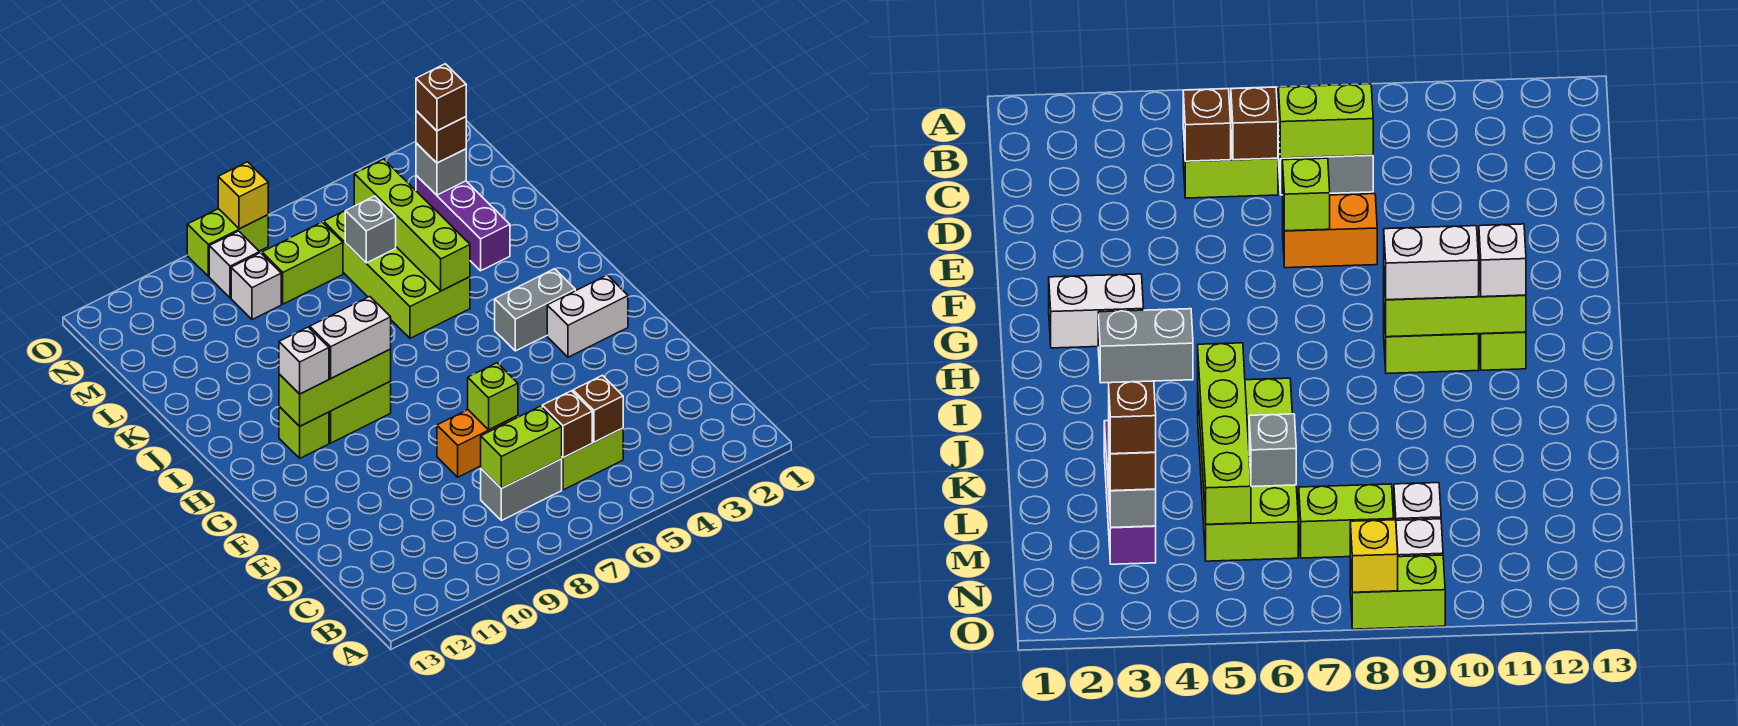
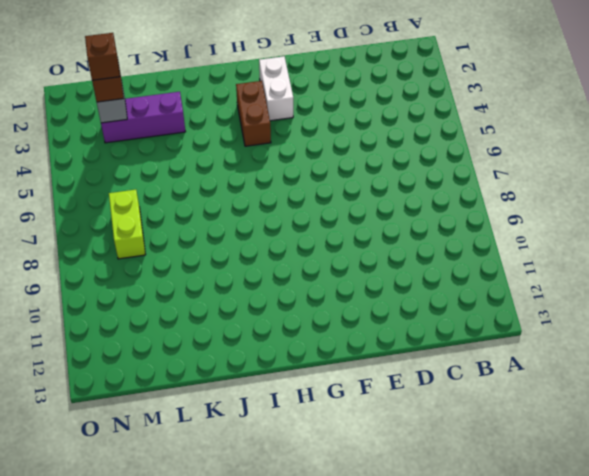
brown brick H3:H4 level 1 -> grey brick H3:H4 level 1
none -> lime brick C5:C6 level 1
none -> grey brick C7:C8 level 1
none -> orange brick E7:E8 level 1

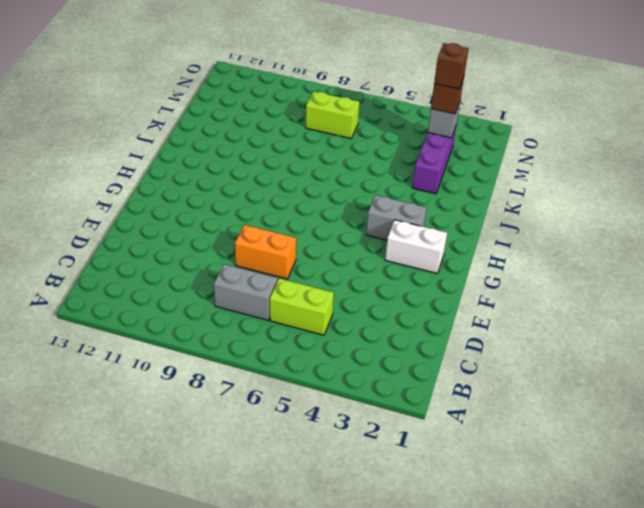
none -> lime brick H9:H10 level 1
none -> lime brick H11 level 1
none -> lime brick J5:M6 level 1

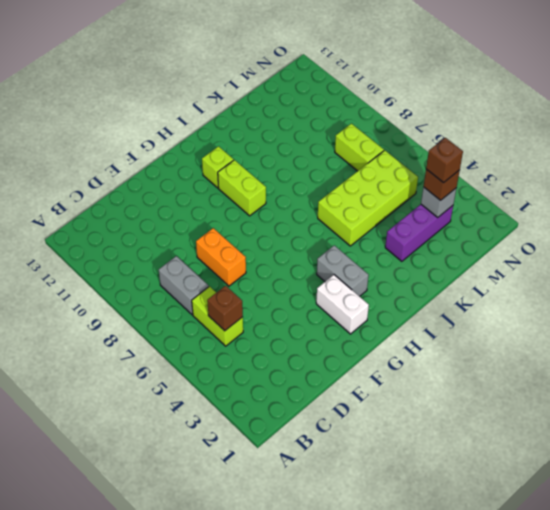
none -> white brick M9 level 1
none -> white brick N9 level 1
none -> lime brick O8:O9 level 1

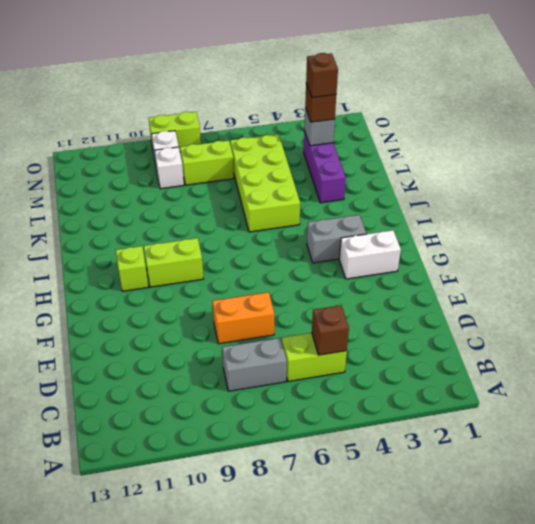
none -> brown brick C6 level 2
none -> lime brick C7:C8 level 2
none -> lime brick E7 level 2

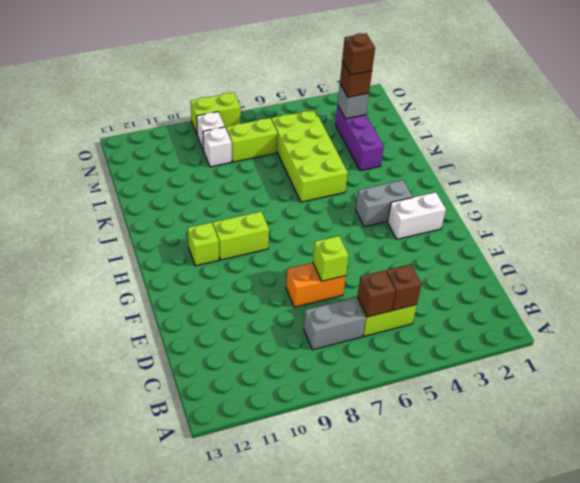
none -> lime brick C7:C8 level 2
none -> lime brick H9:H11 level 2
none -> lime brick J5:M5 level 2

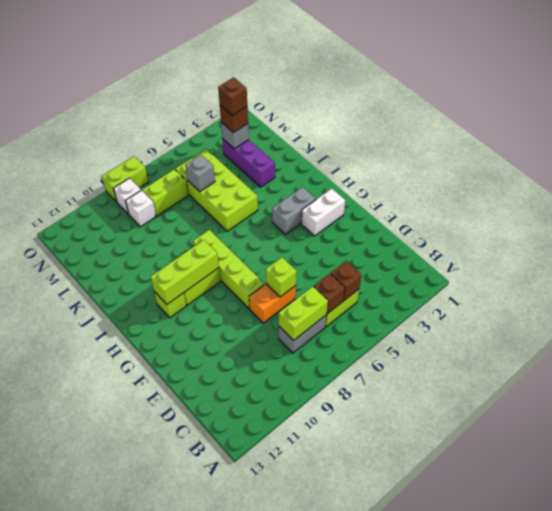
lime brick F8:I8 level 1 -> lime brick J5:M5 level 2
none -> yellow brick O8 level 2
none -> white brick H9:H10 level 3
none -> white brick H11 level 3

